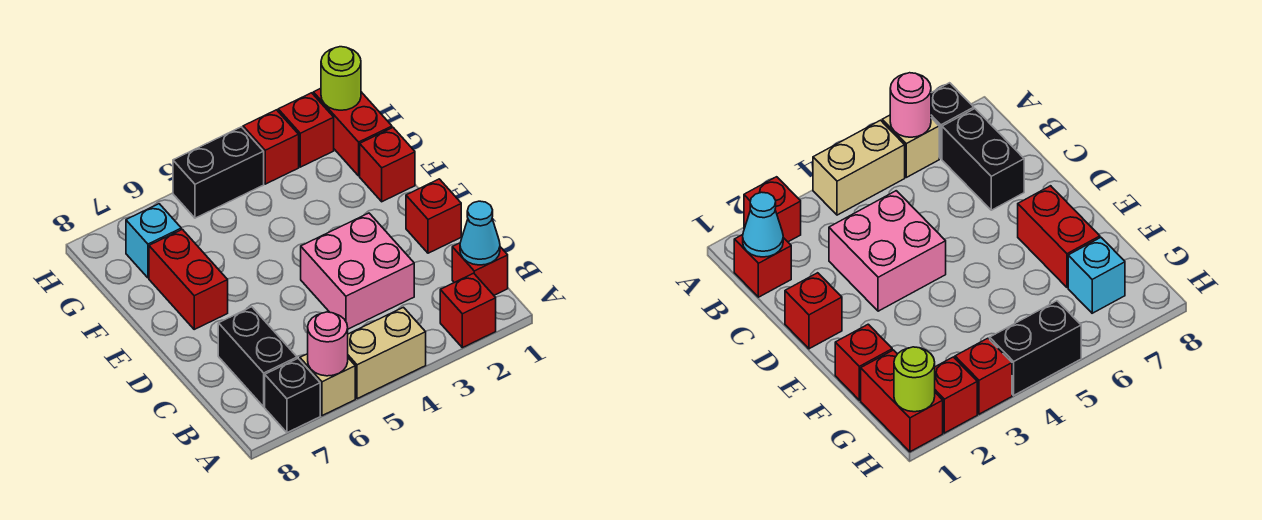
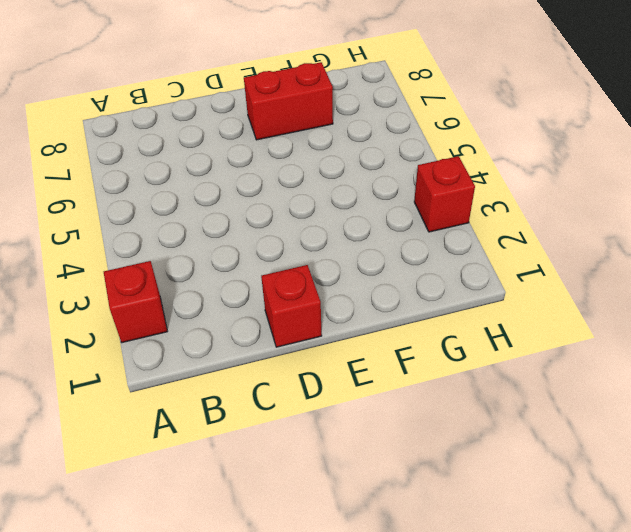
none -> tan brick A4:A5 level 1
none -> tan brick A6 level 1
none -> black brick A7 level 1

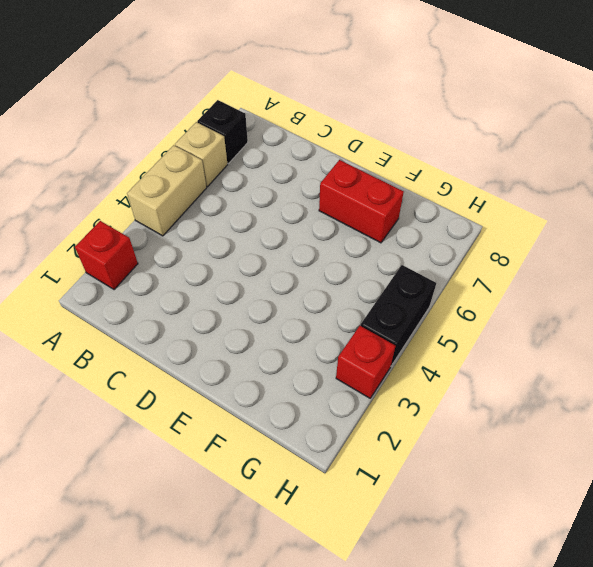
none -> red brick B1 level 1
none -> black brick B7:C7 level 1
none -> pink brick C3:D4 level 1

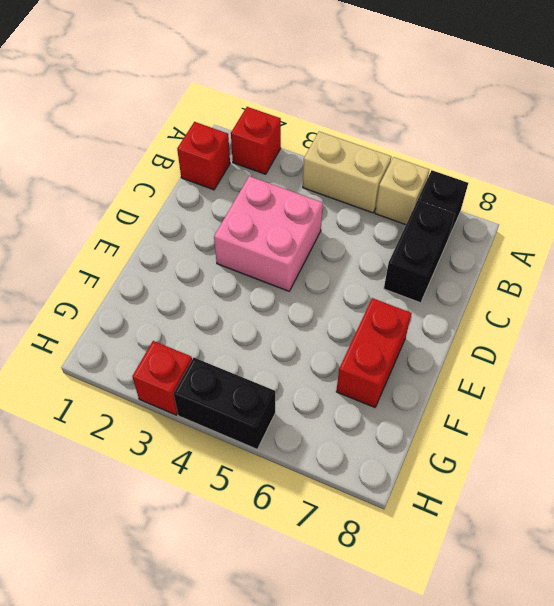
none -> red brick D1 level 1
none -> red brick F1 level 1
none -> red brick G1:H1 level 1

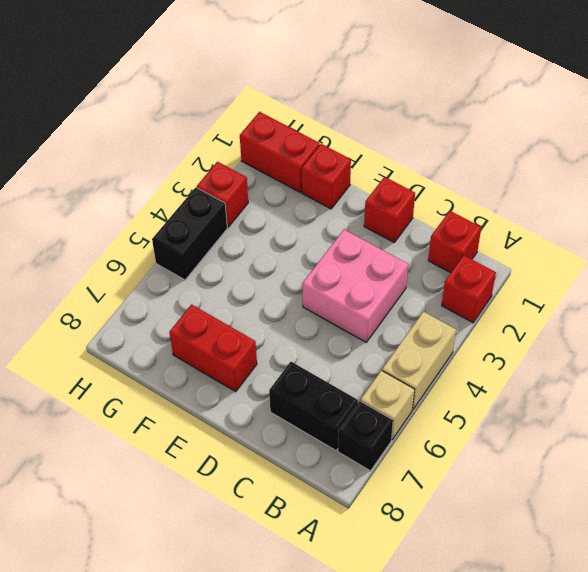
none -> cyan brick G7 level 1
none -> red brick H2 level 1
none -> pink round brick A6 level 2

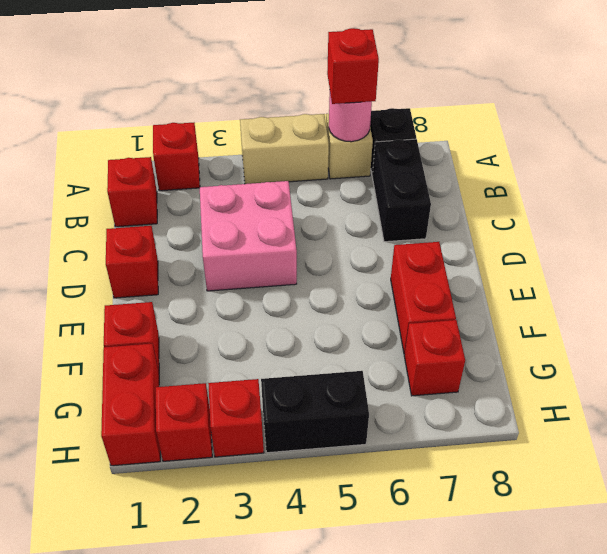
red brick A6 level 3 -> none
red brick G7 level 1 -> cyan brick G7 level 1
none -> cyan cone B1 level 2
none -> lime round brick H1 level 2

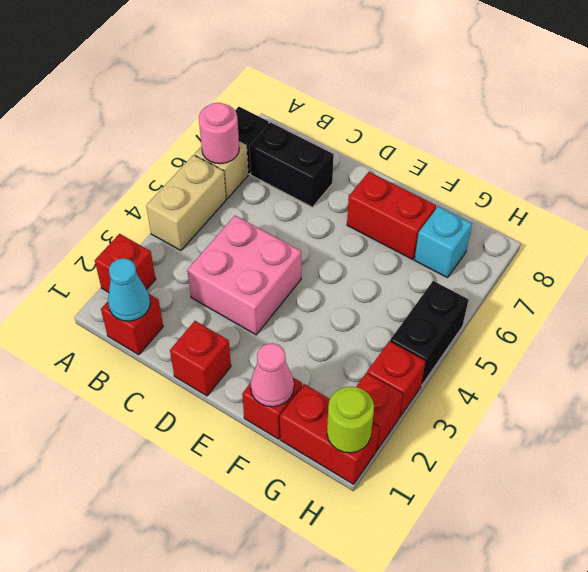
pink cone F1 level 2 -> none

